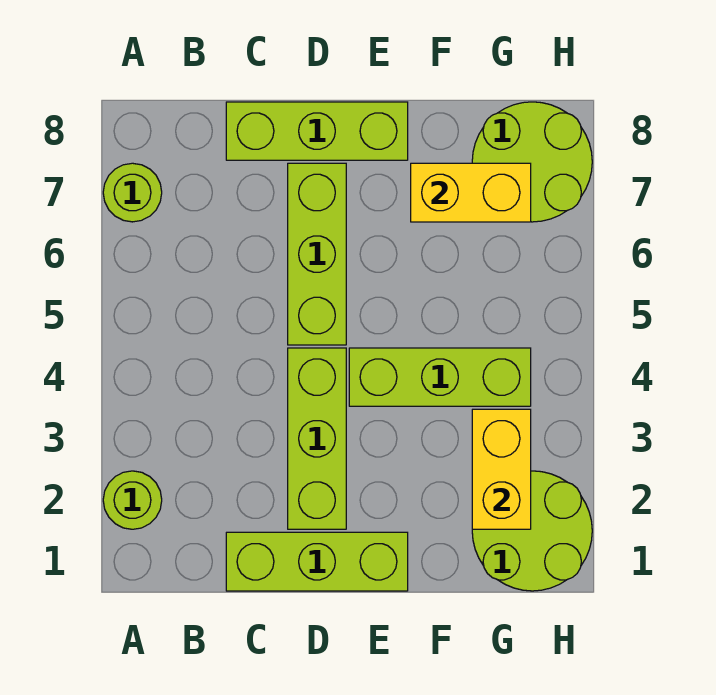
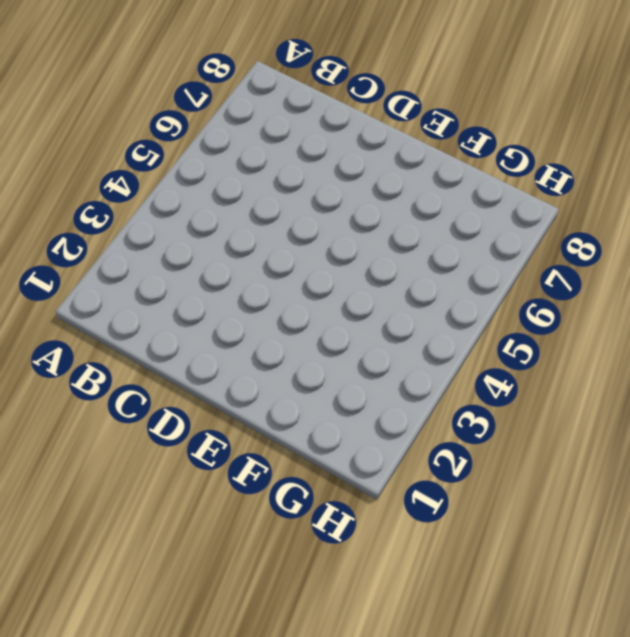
none -> lime round brick A2 level 1
none -> lime round brick A7 level 1

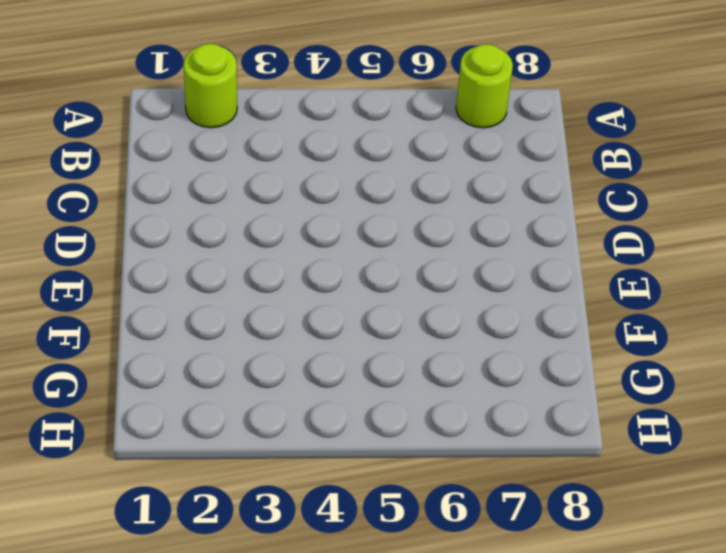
none -> lime brick C1:E1 level 1
none -> lime brick C8:E8 level 1

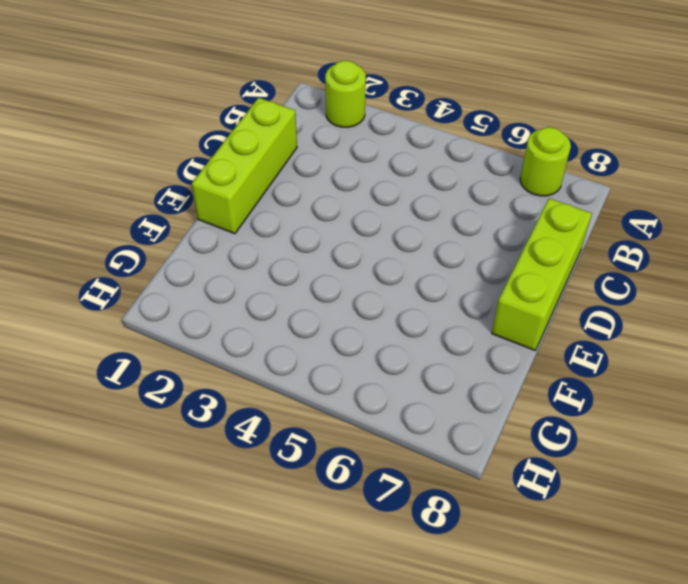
none -> lime brick D2:D4 level 1
none -> lime brick D5:D7 level 1

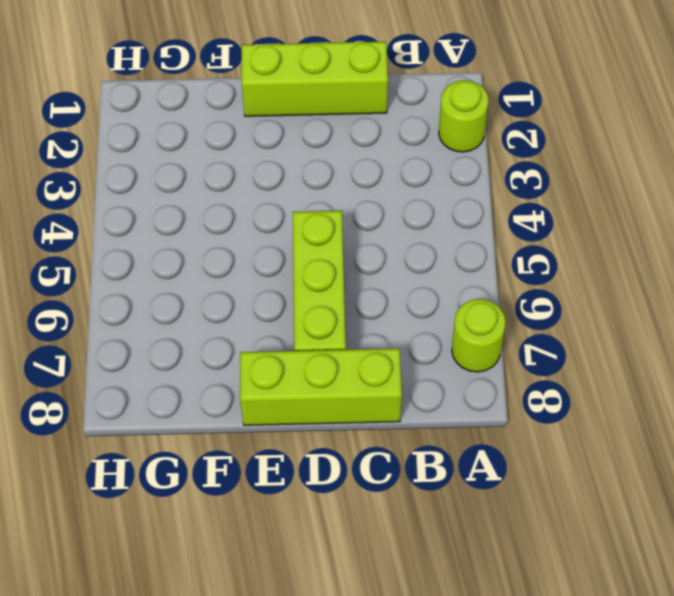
none -> lime brick D2:D4 level 1
none -> lime brick E4:G4 level 1

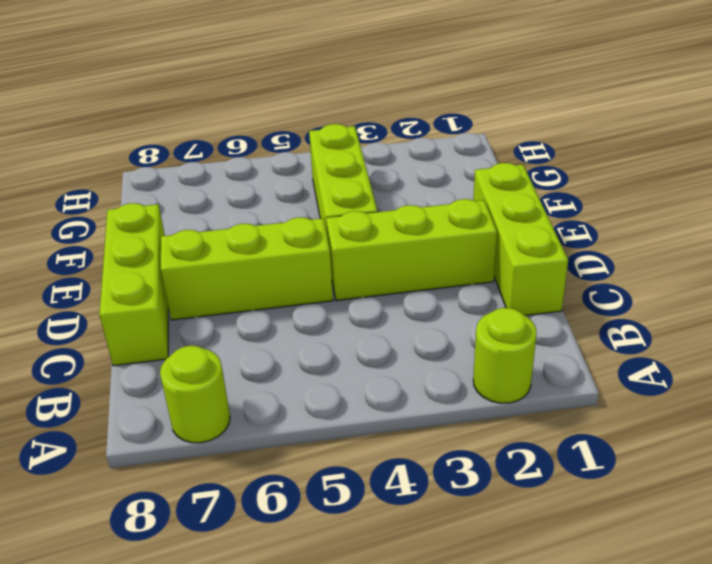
none -> lime round brick G1:H2 level 1
none -> lime round brick G7:H8 level 1

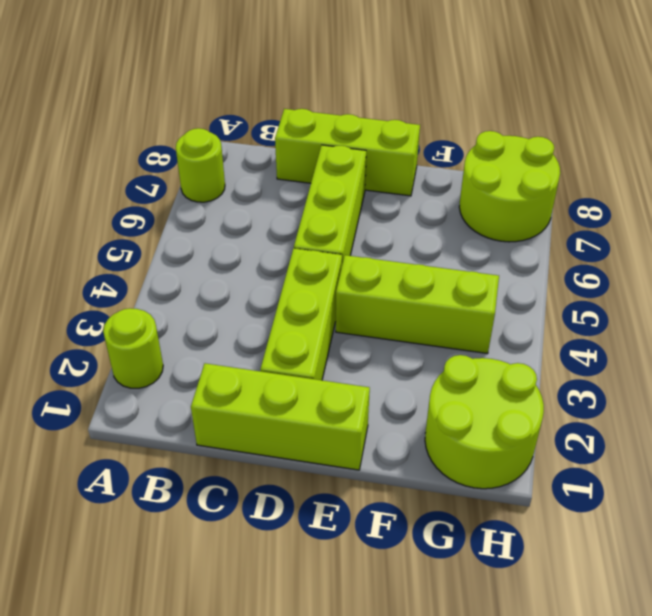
none -> yellow brick F7:G7 level 2
none -> yellow brick G2:G3 level 2

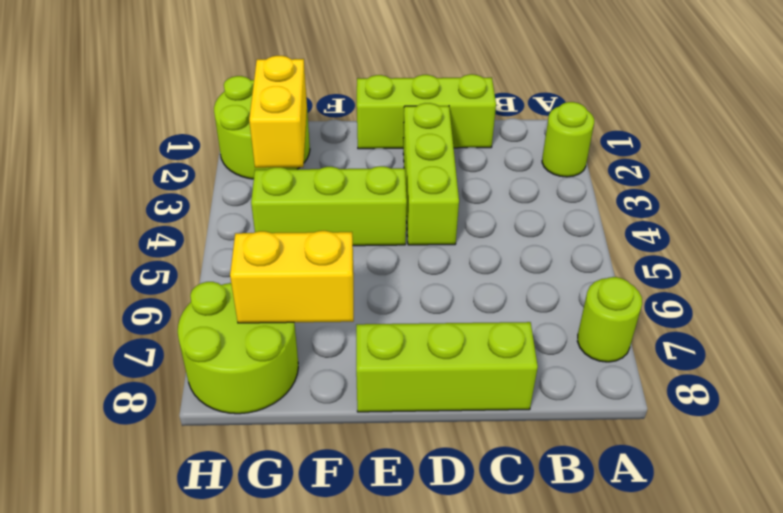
none -> lime brick D5:D7 level 1

